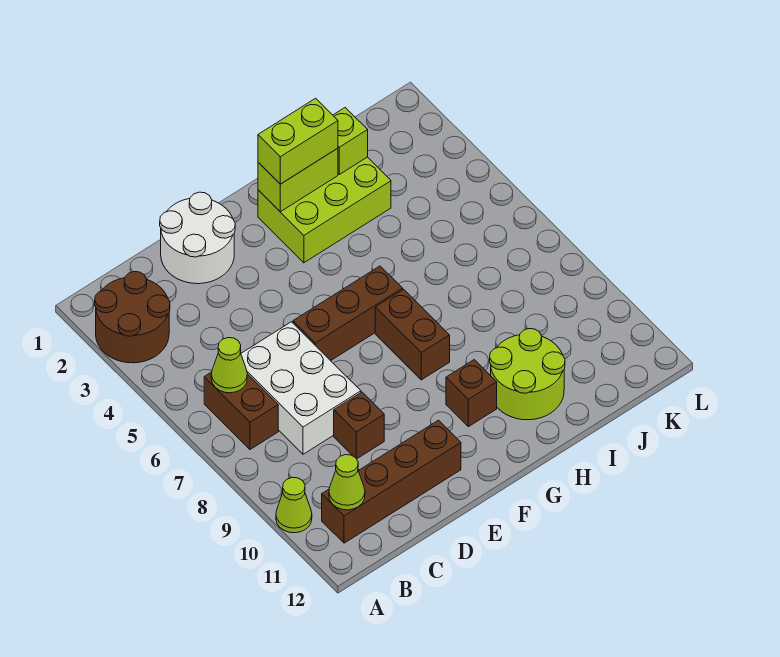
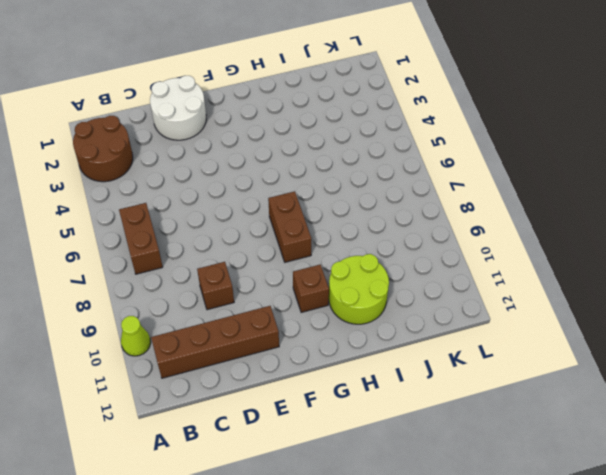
none -> white brick C6:D8 level 1
none -> brown brick E6:G6 level 1
none -> lime brick G2:I3 level 1

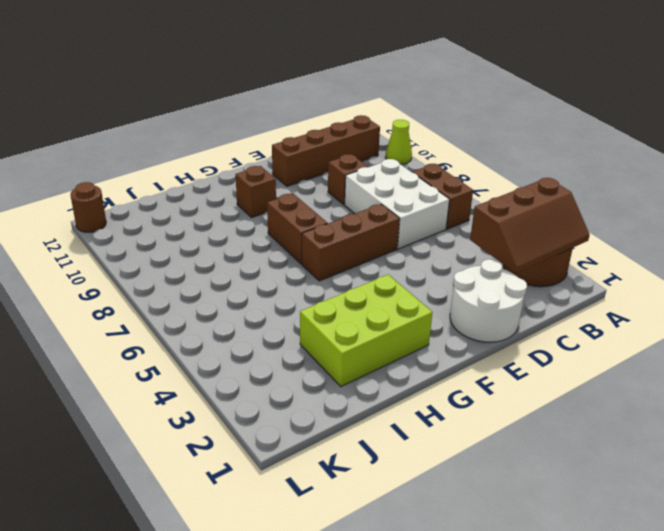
brown slope A2:C3 level 2 top 3 -> none
brown round brick L12 level 1 -> none
none -> lime round brick H10:I11 level 1
none -> lime cone B6 level 2
none -> lime cone B11 level 2

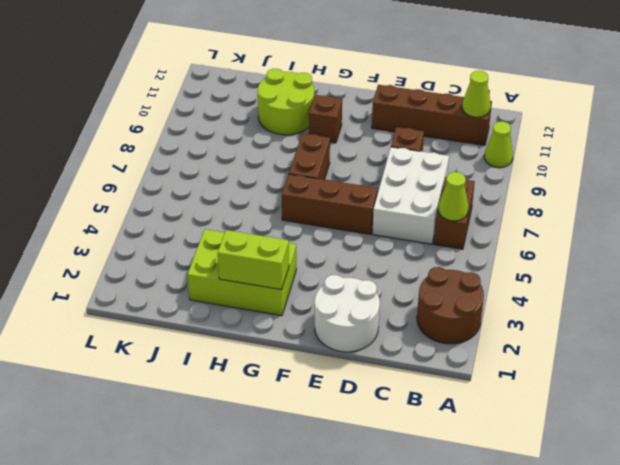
none -> lime brick I2 level 2
none -> lime brick G2:H2 level 3

